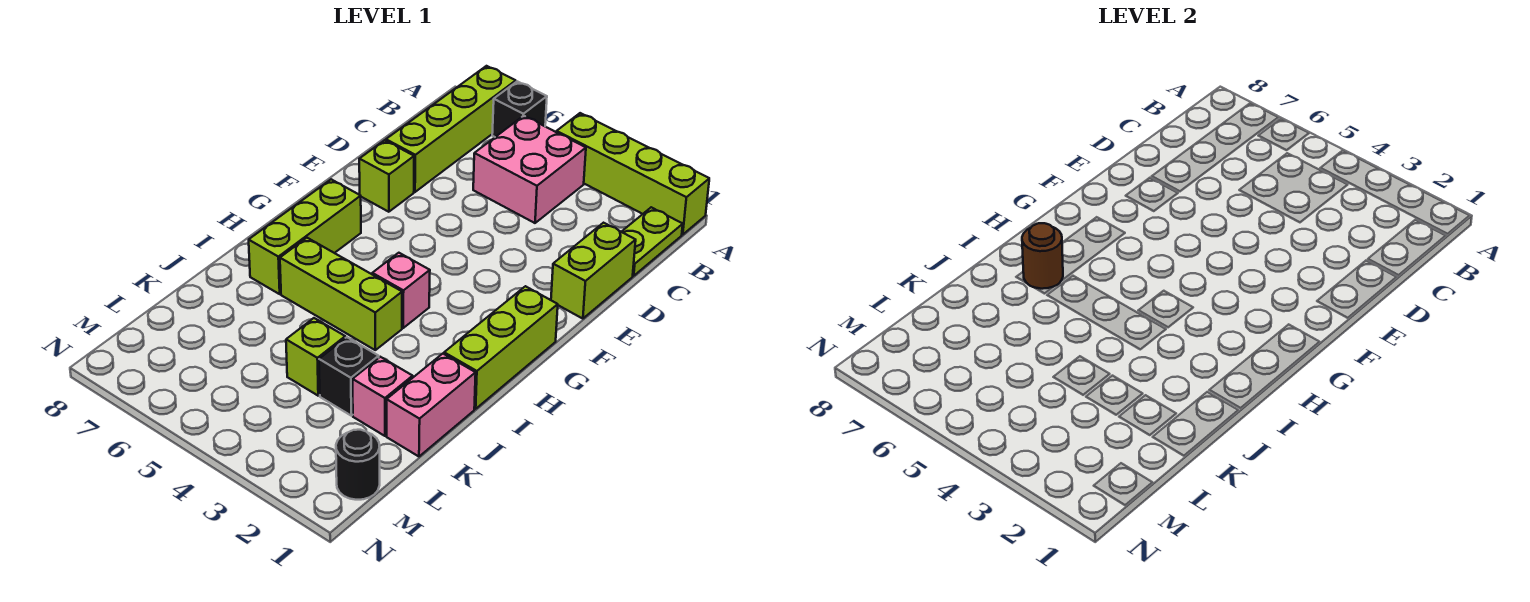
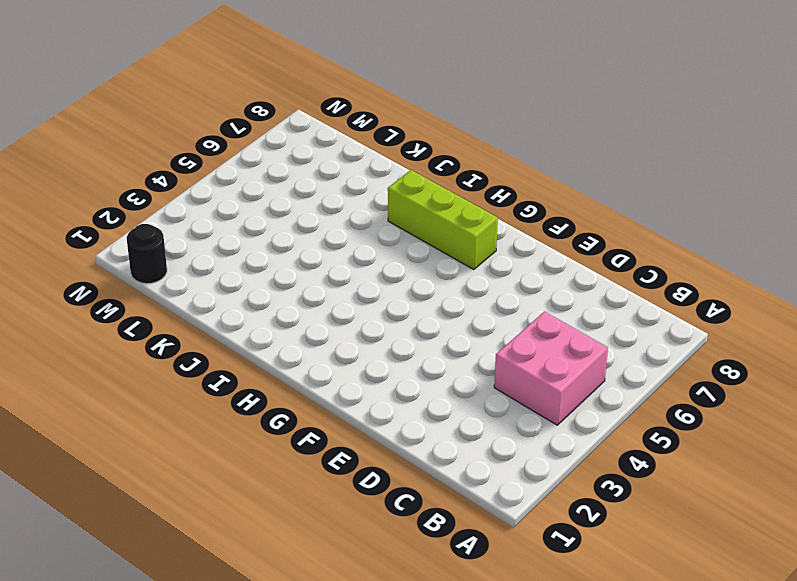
none -> lime brick A1:A4 level 1
none -> black brick A6 level 1
none -> lime brick A7:D7 level 1

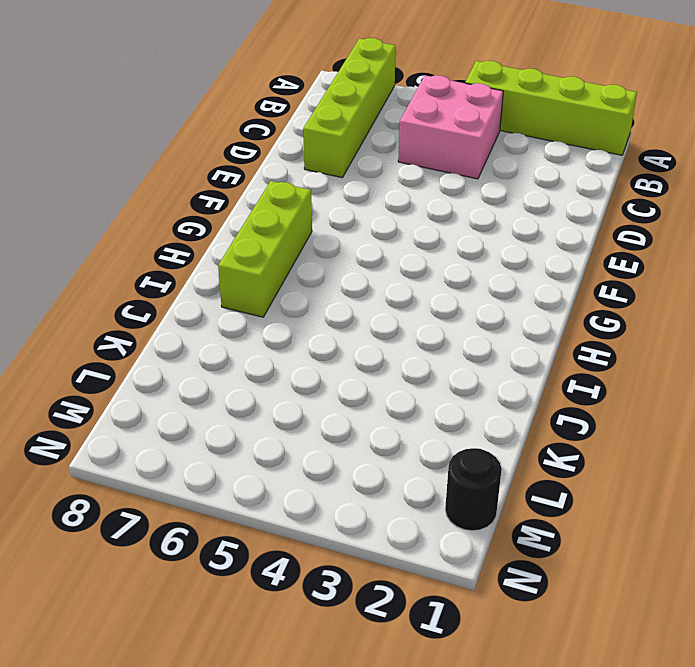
none -> black brick A6 level 1
none -> lime plate B1:C1 level 1
none -> lime brick D1:E1 level 1

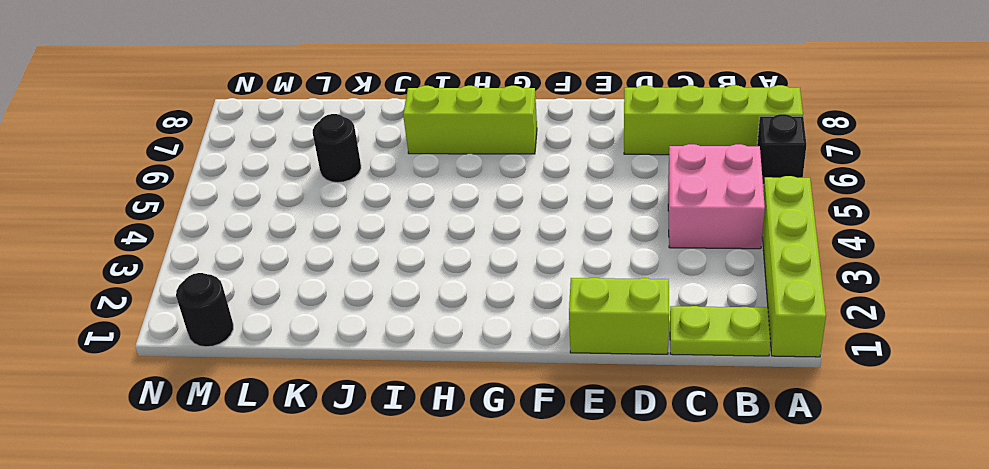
black round brick K6 level 1 -> none
none -> lime brick E7 level 1
none -> lime brick G1:I1 level 1
none -> pink brick H4 level 1

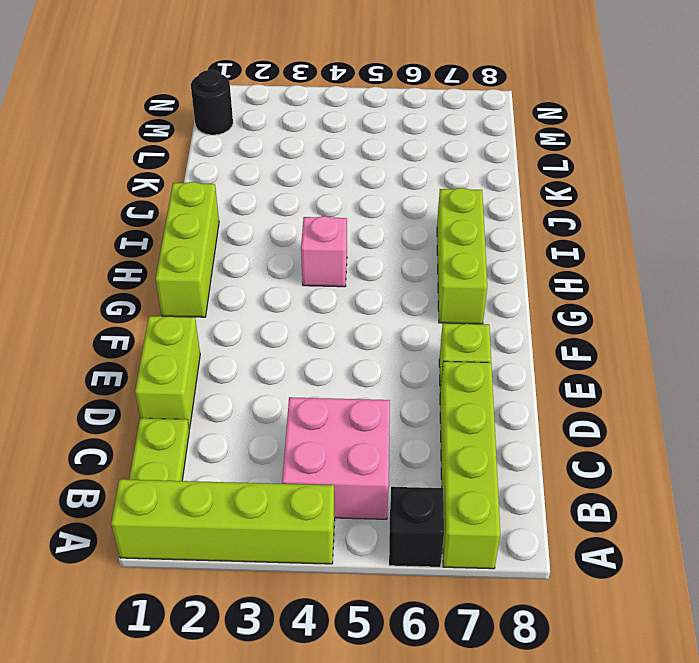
none -> lime brick I4:I6 level 1
none -> pink brick J1:K1 level 1
none -> pink brick K2 level 1

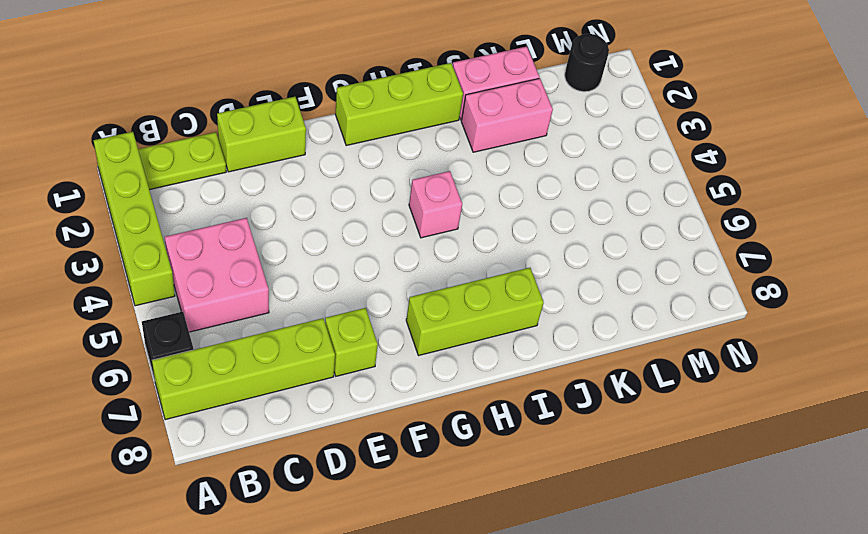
pink brick J2:K2 level 1 -> pink brick K2 level 1
none -> lime brick I4:I6 level 1
none -> black brick K3 level 1
none -> lime brick K4 level 1

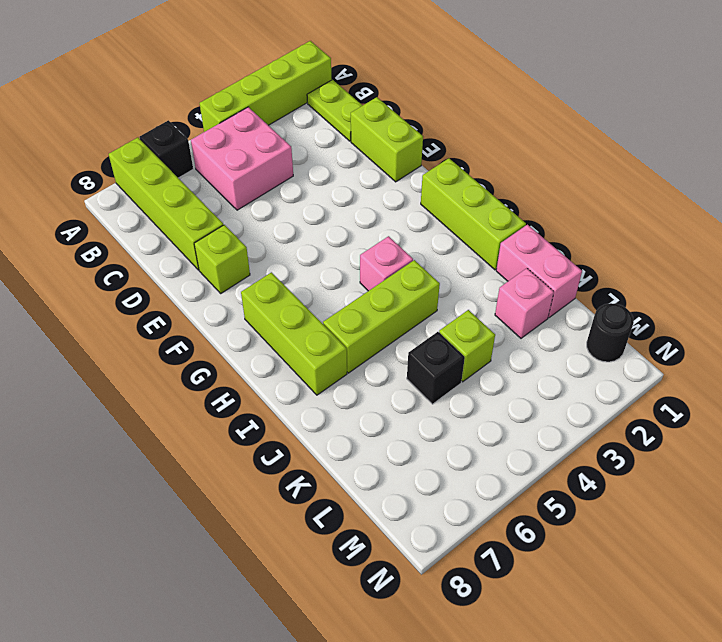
black brick K5 level 1 -> black brick K3 level 1
none -> brown round brick I7 level 2

